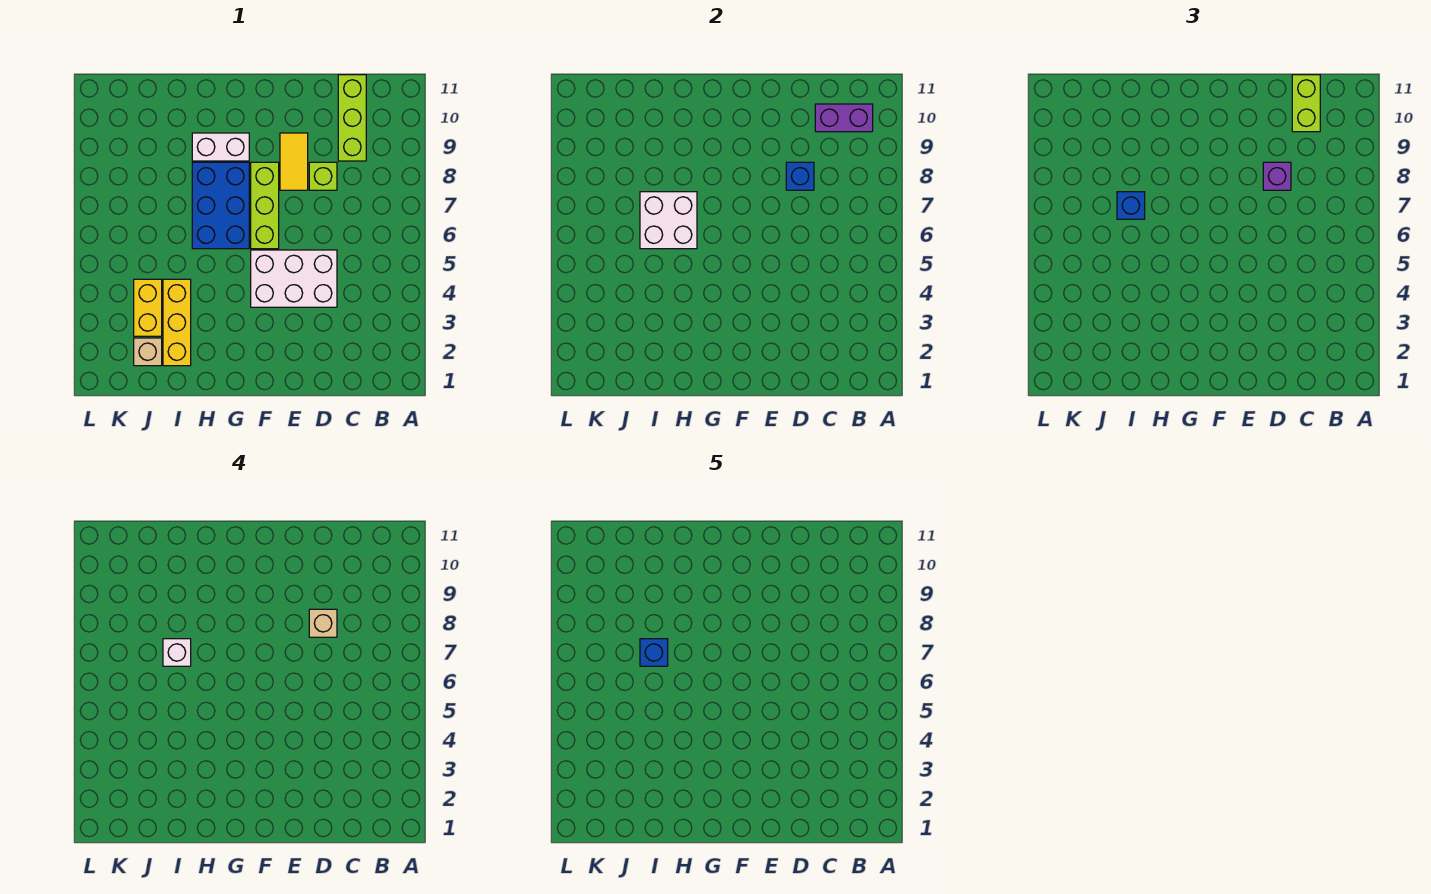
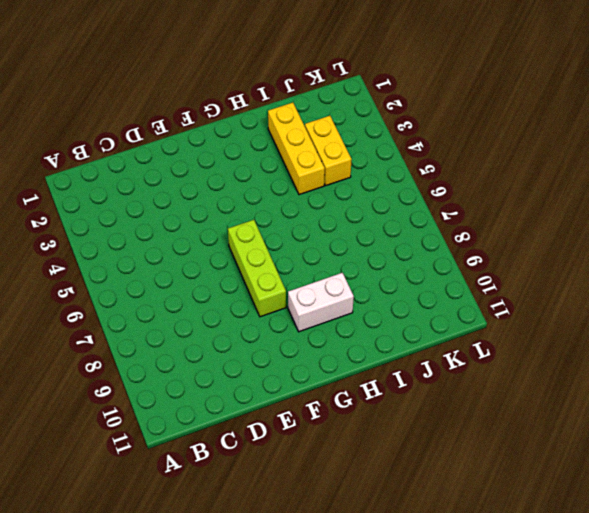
none -> lime brick C9:C11 level 1
none -> white brick D4:F5 level 1
none -> lime brick D8 level 1

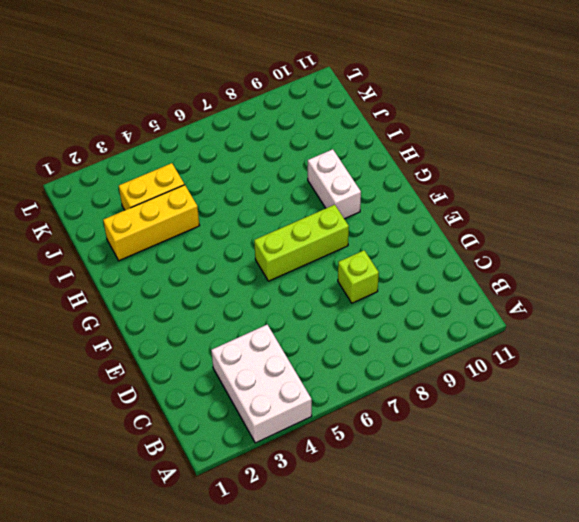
white brick A3:C4 level 1 -> white brick D4:F5 level 1
none -> lime brick C9:C11 level 1
none -> yellow tile E8:E9 level 1
none -> blue brick G6:H8 level 1

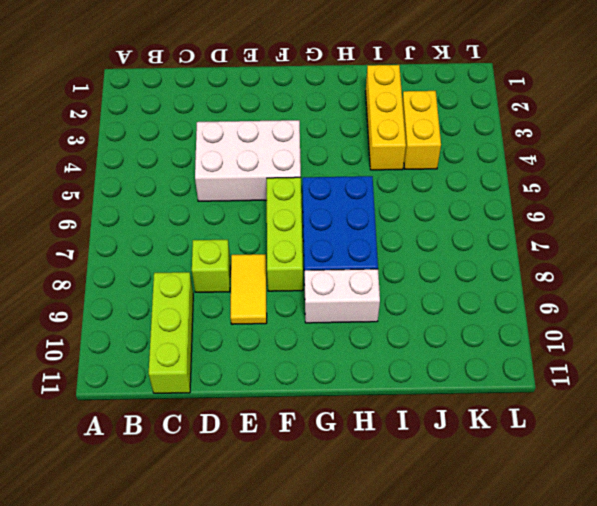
none -> tan brick J2 level 1
none -> purple brick B10:C10 level 2
none -> blue brick D8 level 2

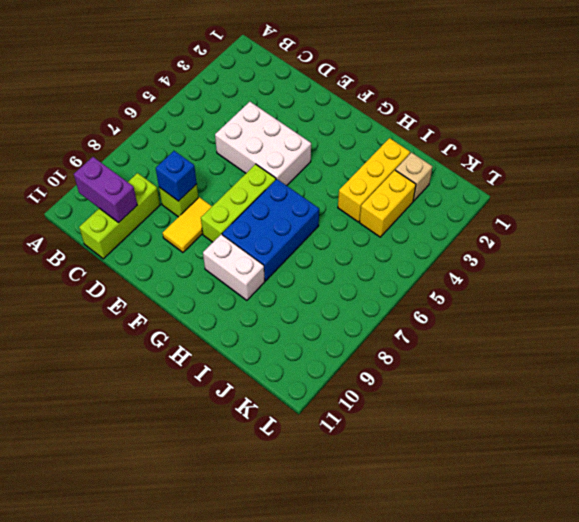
none -> white brick H6:I7 level 2
none -> lime brick C10:C11 level 3
none -> purple brick D8 level 3

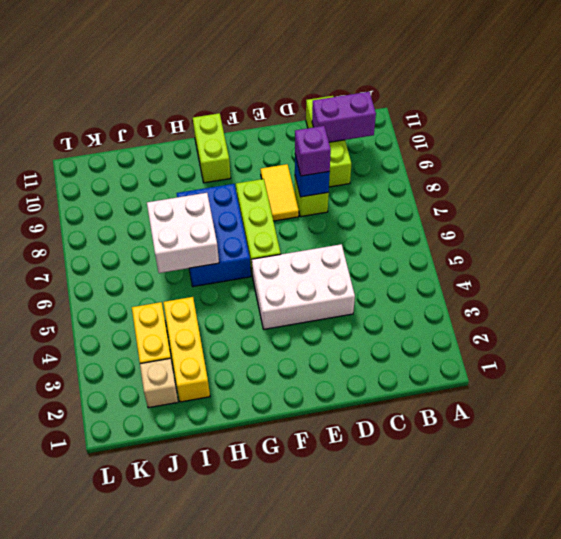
lime brick G10:G11 level 1 -> lime brick C10:C11 level 3
none -> white brick G9:H9 level 1
none -> blue brick I7 level 3
none -> tan brick D8 level 4

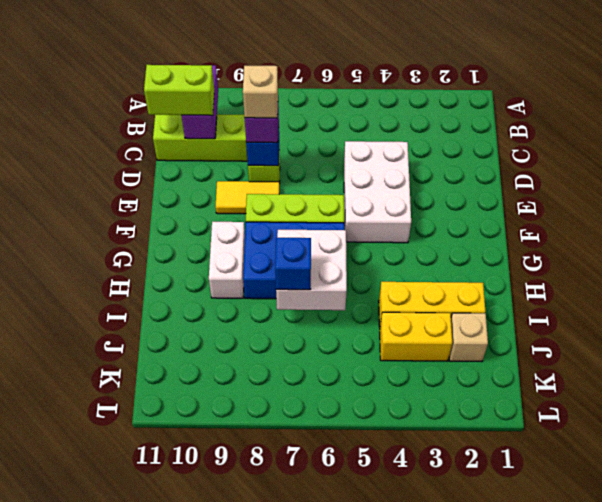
none -> white brick I7 level 4
none -> blue brick I7 level 5

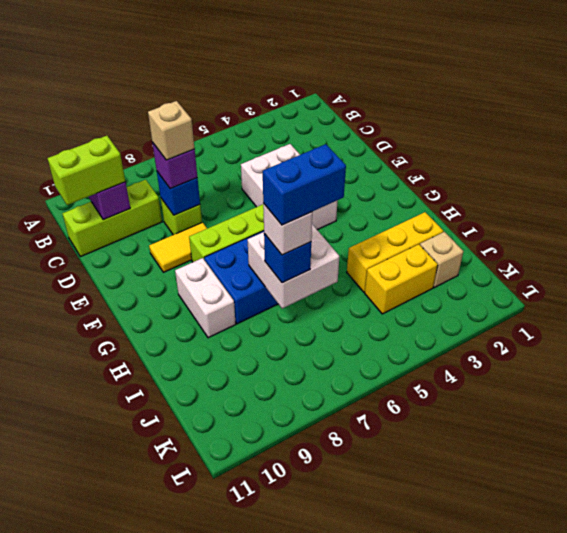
blue brick I6:I7 level 5 -> blue brick I7 level 5

